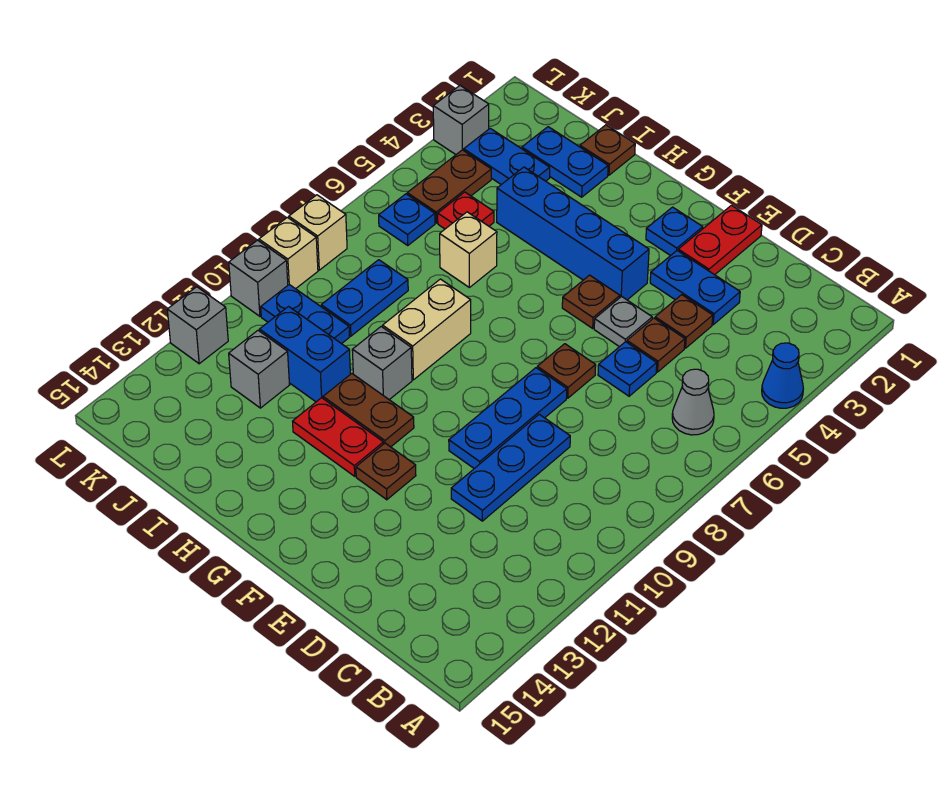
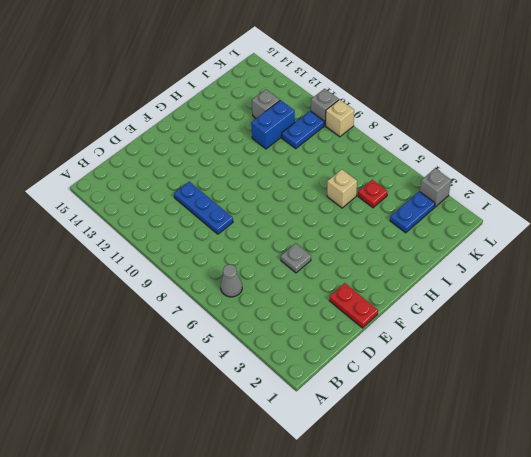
none -> blue cone A4 level 1
none -> blue plate D3:E3 level 1
none -> brown plate D4 level 1
none -> brown plate D5 level 1

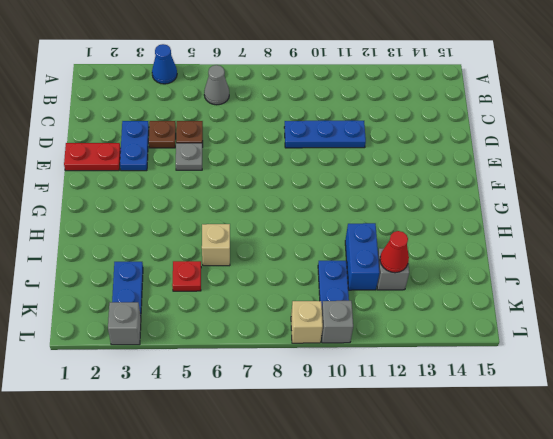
red cone J12 level 2 -> none
none -> blue plate D6 level 1
none -> brown plate E7 level 1
none -> blue plate E8:E10 level 1
none -> blue plate F2 level 1

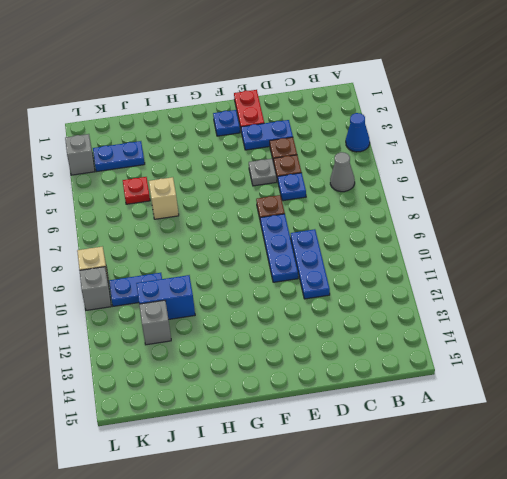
none -> blue brick F4:I4 level 1
none -> brown plate F5 level 1
none -> brown plate F12 level 1
none -> brown plate G11:H11 level 1

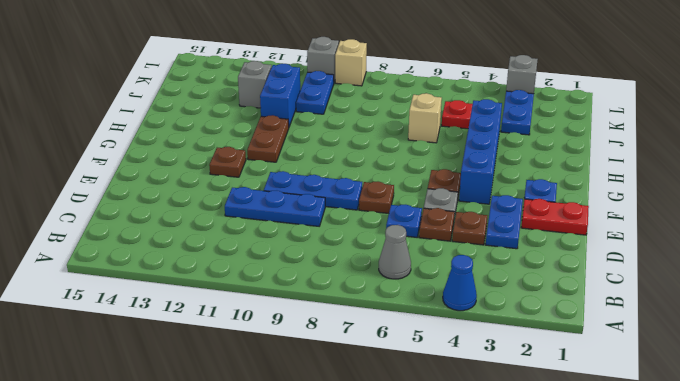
none -> red plate G12:H12 level 1
none -> tan brick H8:H9 level 1
none -> grey brick H10 level 1
none -> brown plate I1 level 1

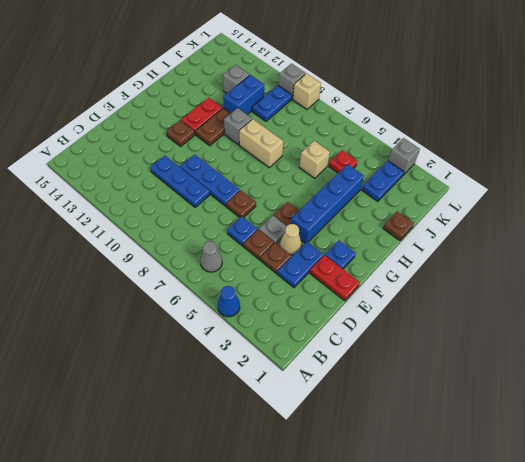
tan cone E4 level 1 -> none
none -> blue plate I2:J2 level 1
none -> blue plate J8:J9 level 1
none -> brown plate K4:K5 level 1
none -> blue plate K6 level 1

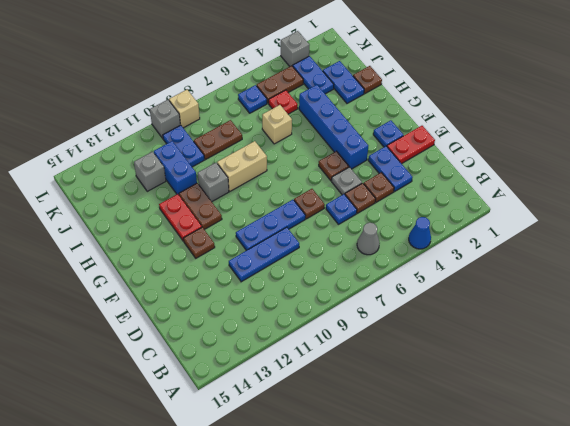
brown plate J8:J9 level 1 -> blue plate J8:J9 level 1
none -> tan brick L8 level 1
none -> grey brick L12 level 1

